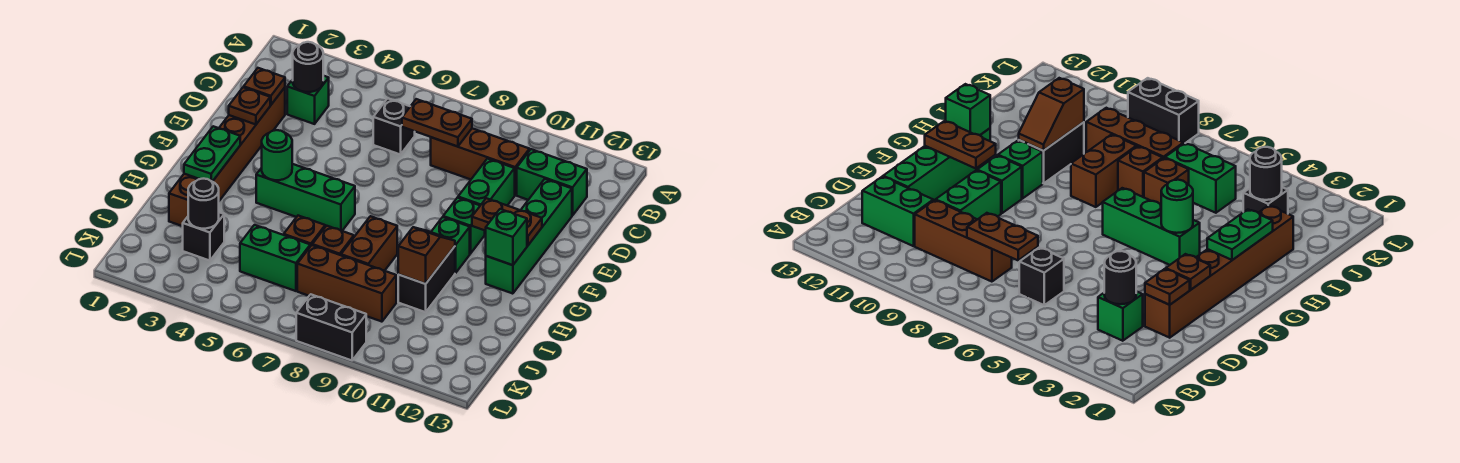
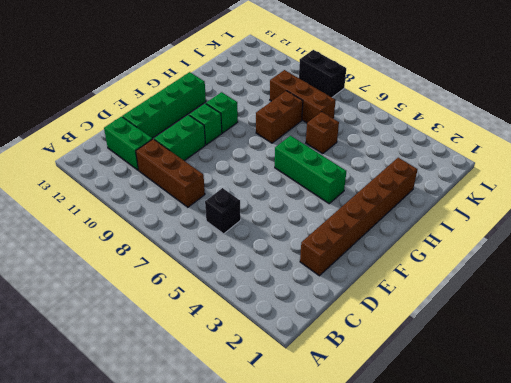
none -> green brick C3 level 1
none -> black brick H10:I10 level 1
none -> brown brick I7 level 1

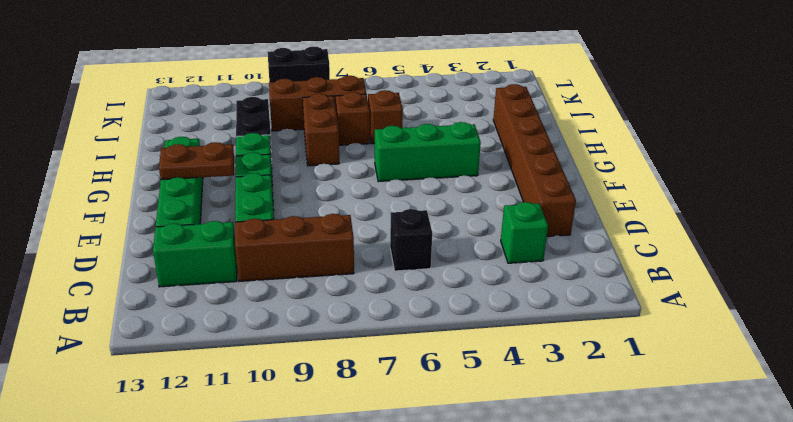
none -> black brick J3 level 1
none -> green brick J5:J6 level 1
none -> black round brick C3 level 2

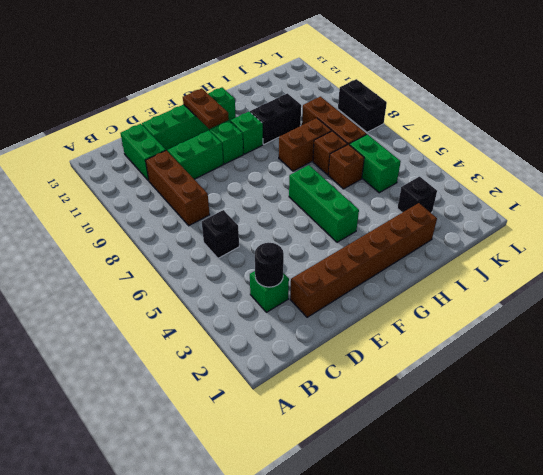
none -> brown plate C7:C8 level 2
none -> brown plate D2 level 2
none -> brown plate E2 level 2

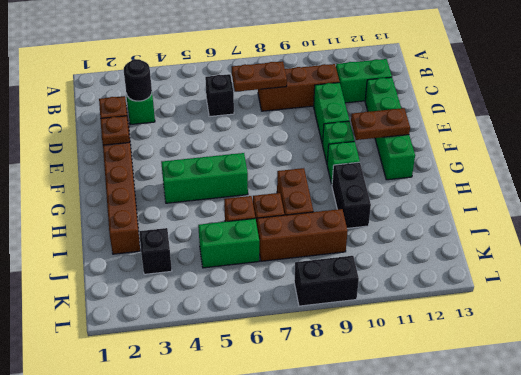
none -> green plate G2:H2 level 2
none -> green round brick G4 level 2
none -> green brick G12 level 2

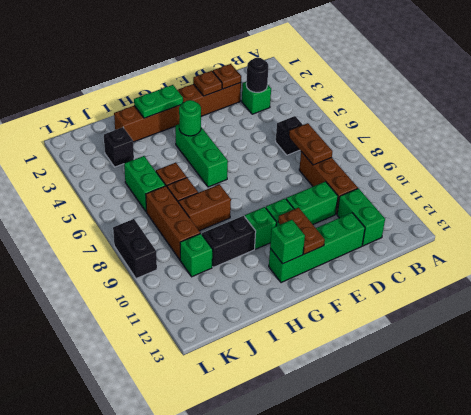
green brick J10 level 1 -> none
none -> brown slope H10:I10 level 2 top I
none -> black round brick J3 level 2

